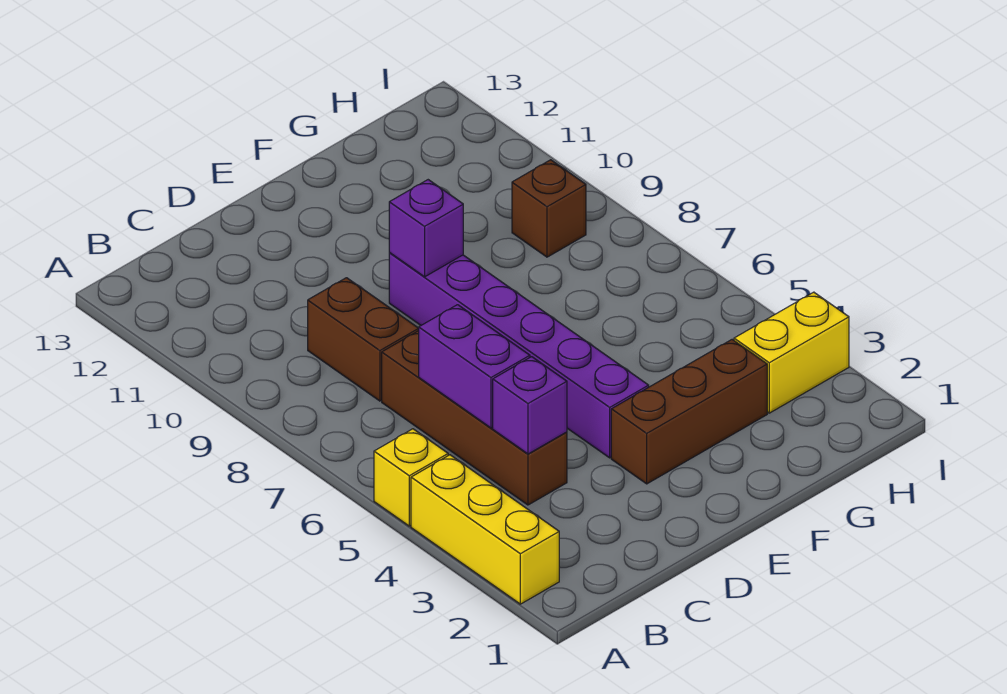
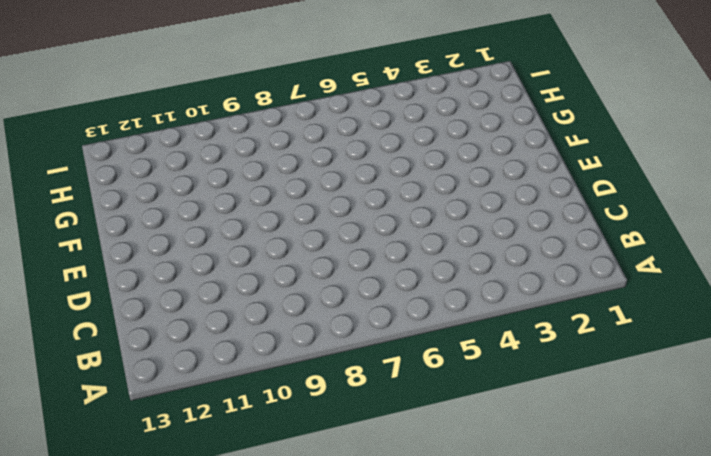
none -> yellow brick A2:A4 level 1
none -> yellow brick A5 level 1

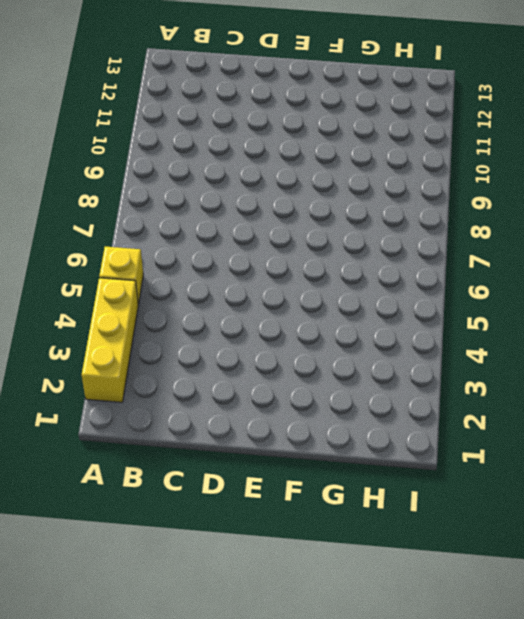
none -> brown brick C4:C7 level 1
none -> brown brick C8:C9 level 1

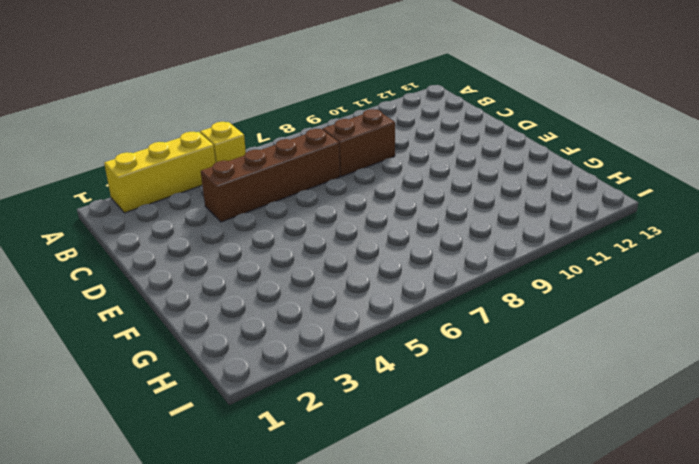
none -> brown brick E3:G3 level 1
none -> purple brick E4:E9 level 1

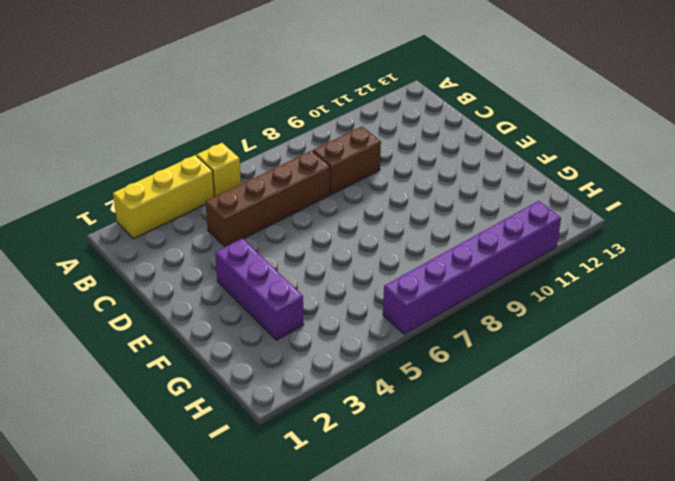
purple brick E3:G3 level 1 -> brown brick E3:G3 level 1
purple brick I6:I11 level 1 -> purple brick E4:E9 level 1
none -> yellow brick H3:I3 level 1
none -> brown brick H9 level 1

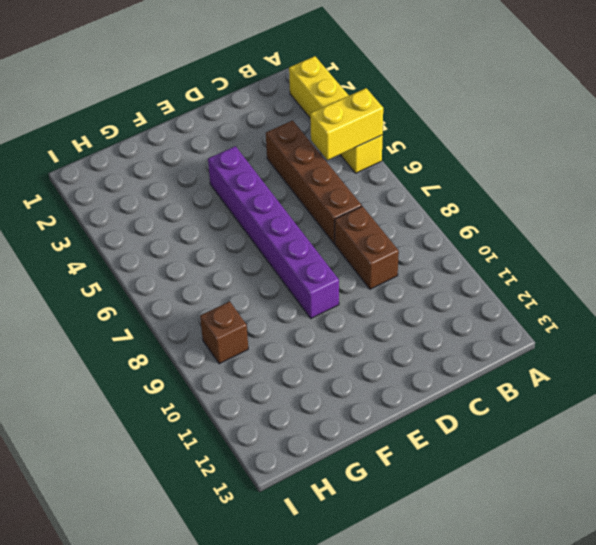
yellow brick A5:B5 level 2 -> yellow brick H3:I3 level 1
none -> brown brick E3:G3 level 1
none -> purple brick C4 level 2

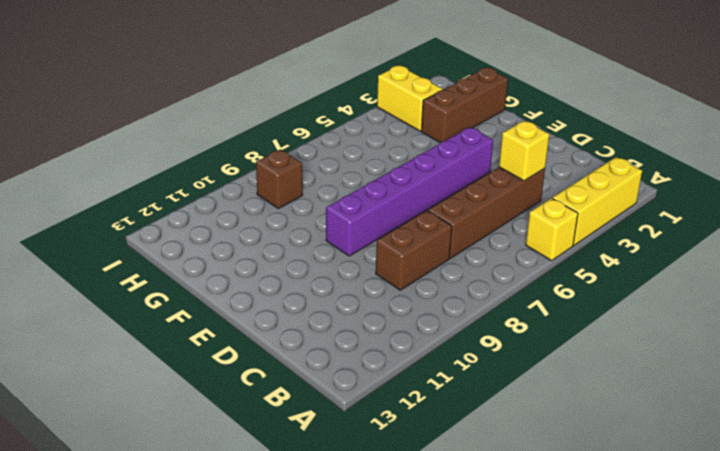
yellow brick C4 level 2 -> purple brick C4 level 2
brown brick G1:G3 level 1 -> brown brick E3:G3 level 1
none -> purple brick C5:C6 level 2
none -> purple brick E9 level 2

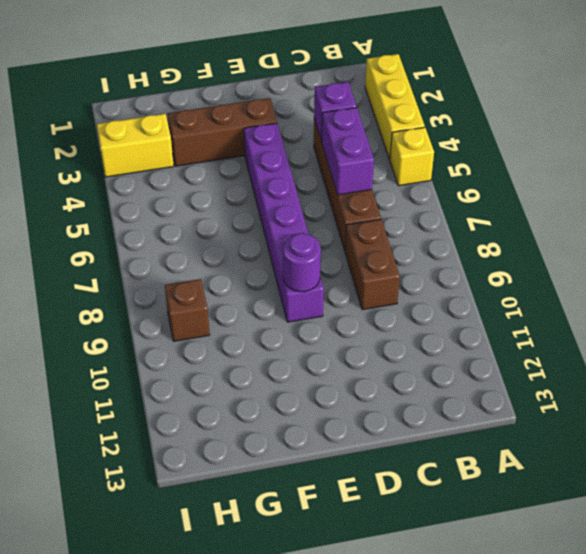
purple round brick E9 level 2 -> purple brick E9 level 2

